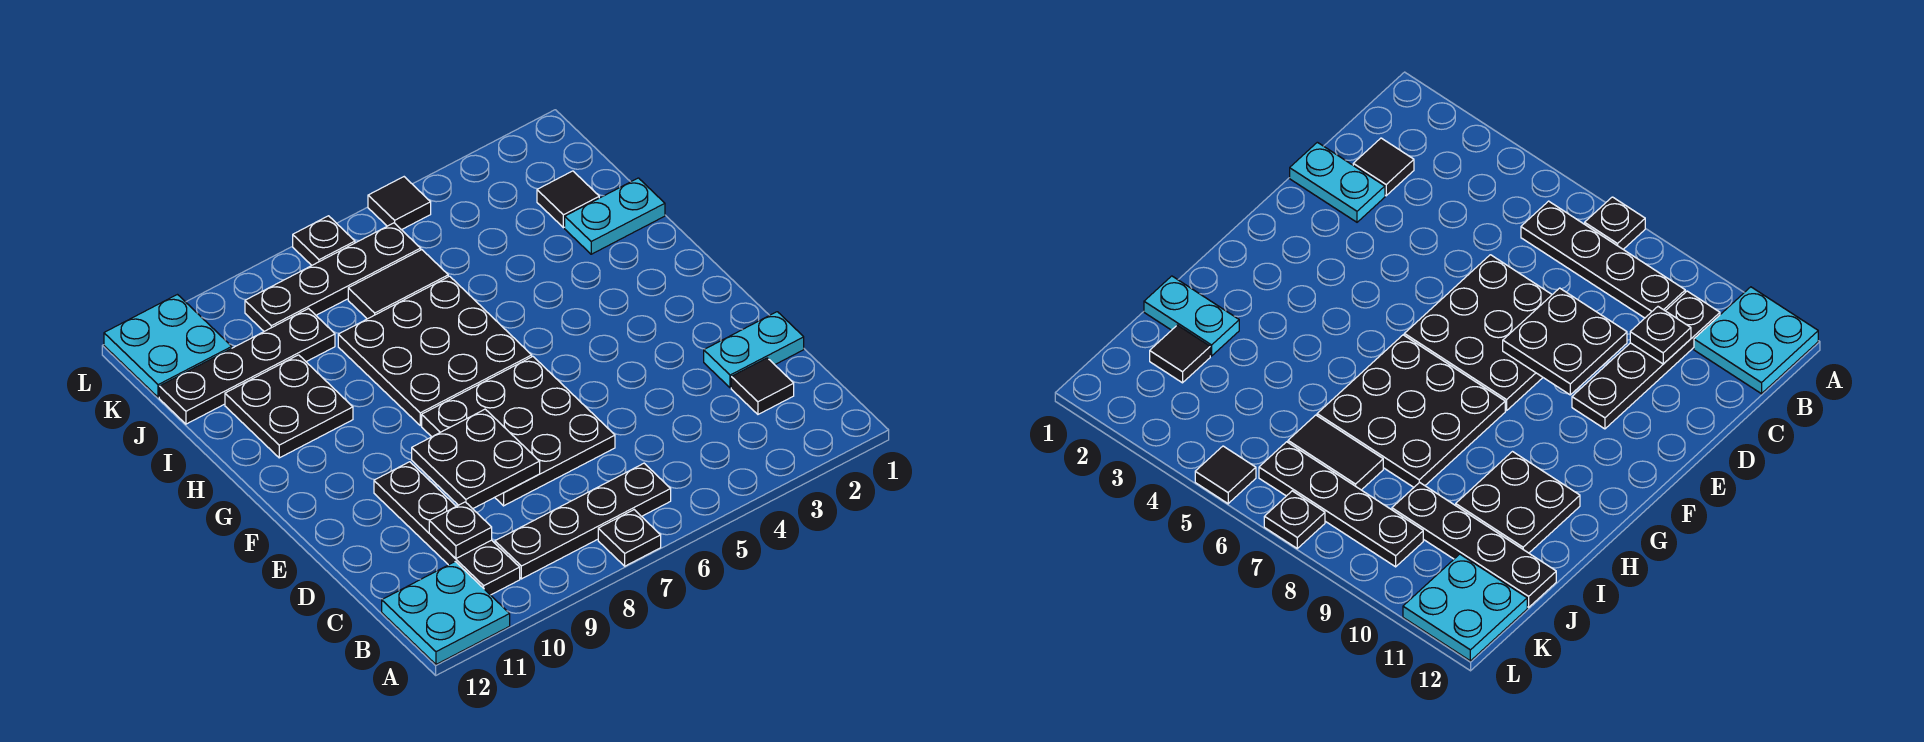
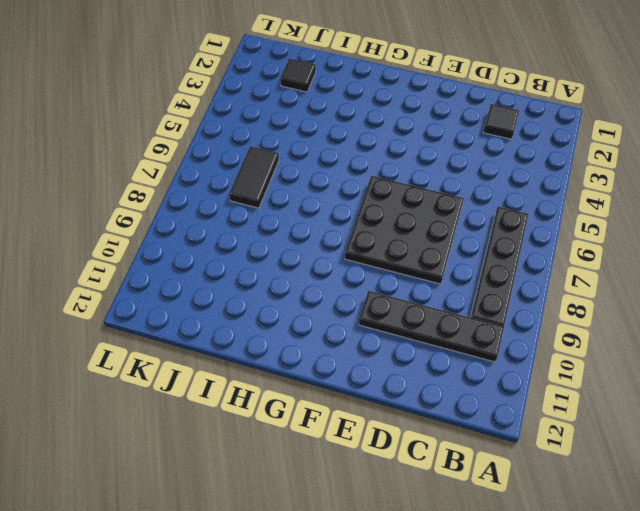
none -> black plate A7 level 1
none -> cyan plate A11:B12 level 1
none -> cyan plate D1:D2 level 1

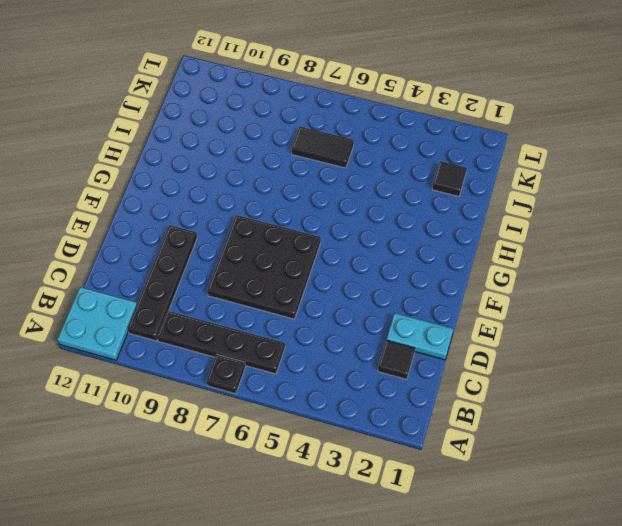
none -> black plate G6:I8 level 1
none -> black plate H10:I11 level 1
none -> cyan plate I1:I2 level 1

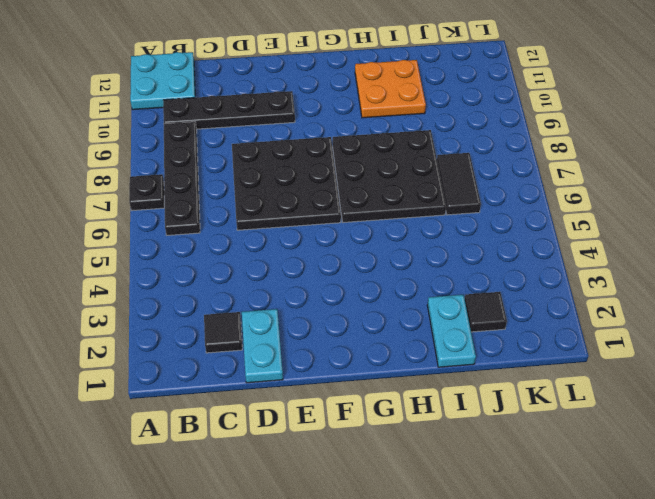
orange plate H10:I11 level 1 -> black plate H10:I11 level 1
none -> black plate J9:J12 level 1
none -> black plate K6:K9 level 1
none -> cyan plate K11:L12 level 1

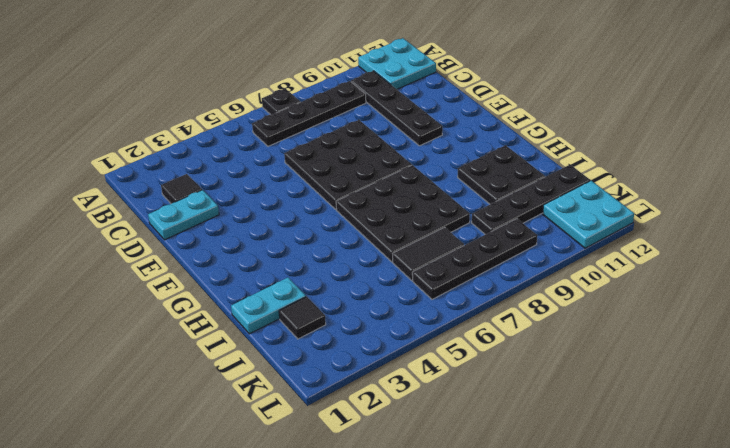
none -> black tile L5 level 1
none -> black plate L7 level 1
none -> black plate C10 level 2

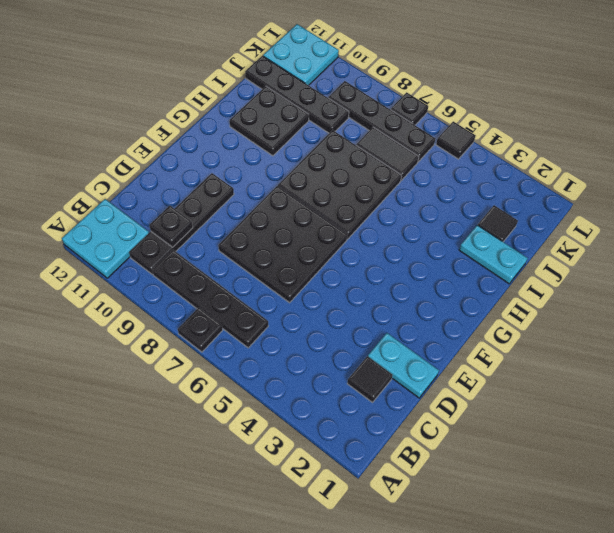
none -> black plate D8:E9 level 2

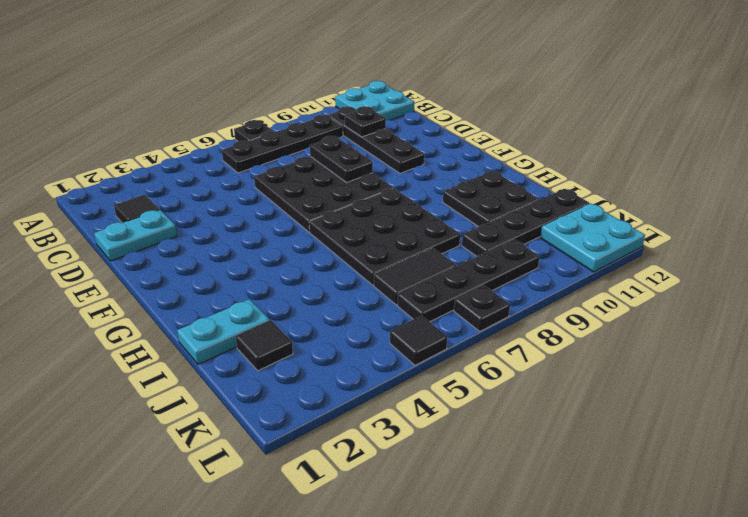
black plate D8:E8 level 2 -> black plate D8:E9 level 2

